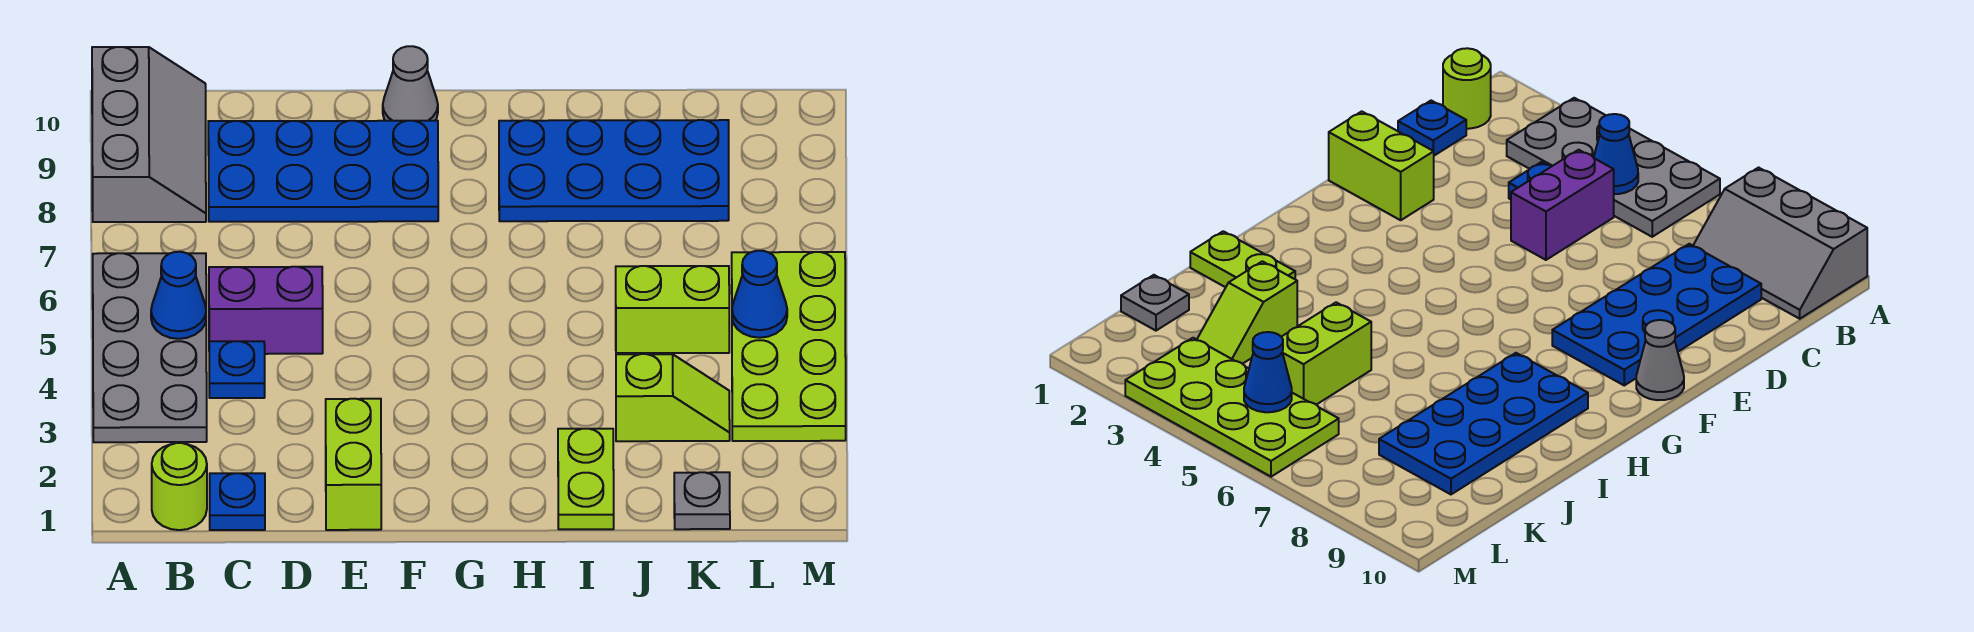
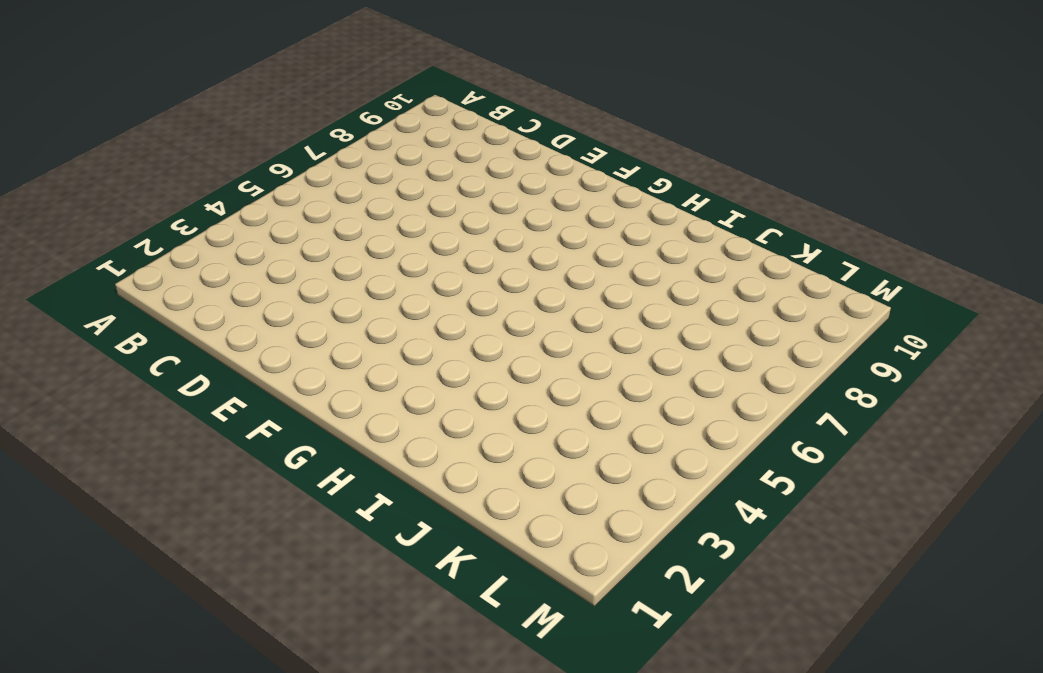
none -> grey plate A3:B6 level 1
none -> grey slope A8:B10 level 1 top A
none -> lime round brick B1 level 1

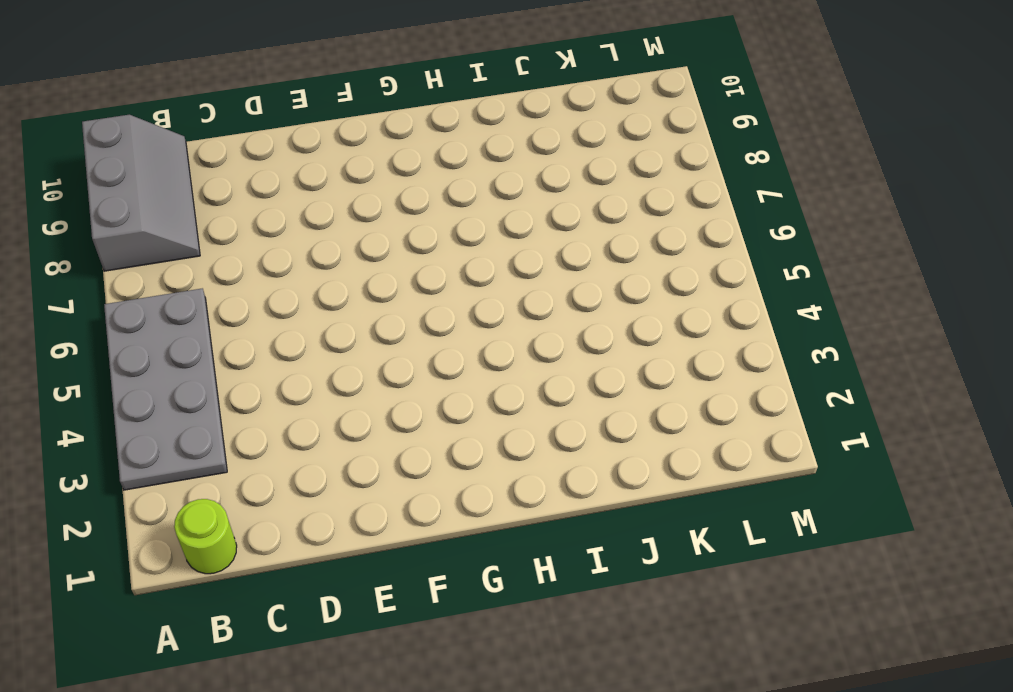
none -> blue plate C1 level 1
none -> blue plate C4 level 1
none -> purple brick C5:D5 level 1

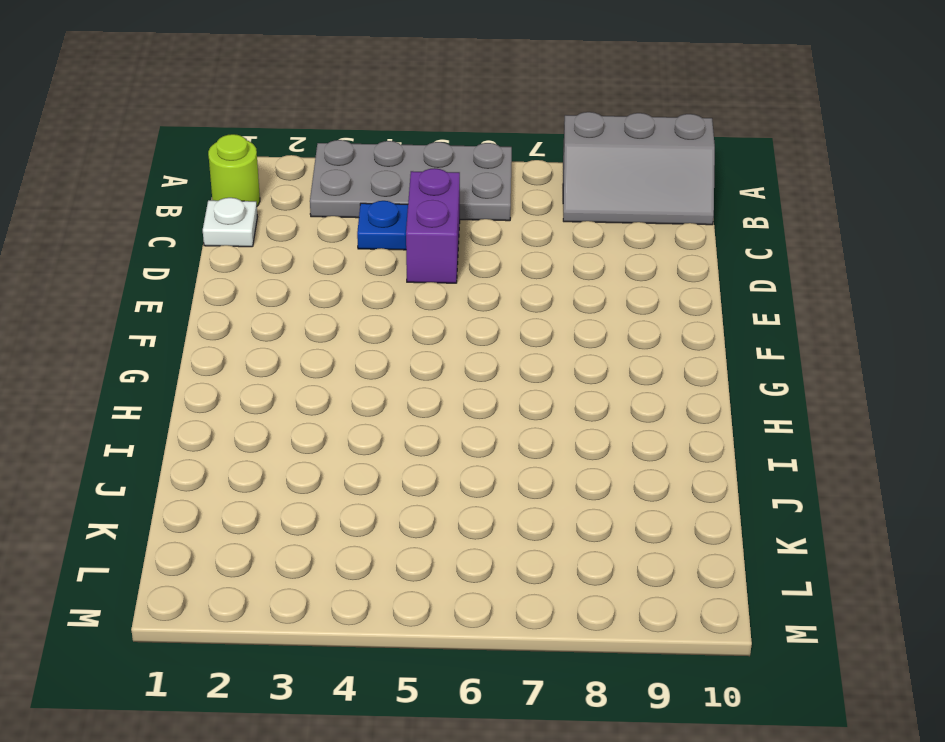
white plate C1 level 1 -> blue plate C1 level 1
none -> blue plate C8:F9 level 1
none -> lime brick E1:E2 level 1
none -> grey cone F10 level 1

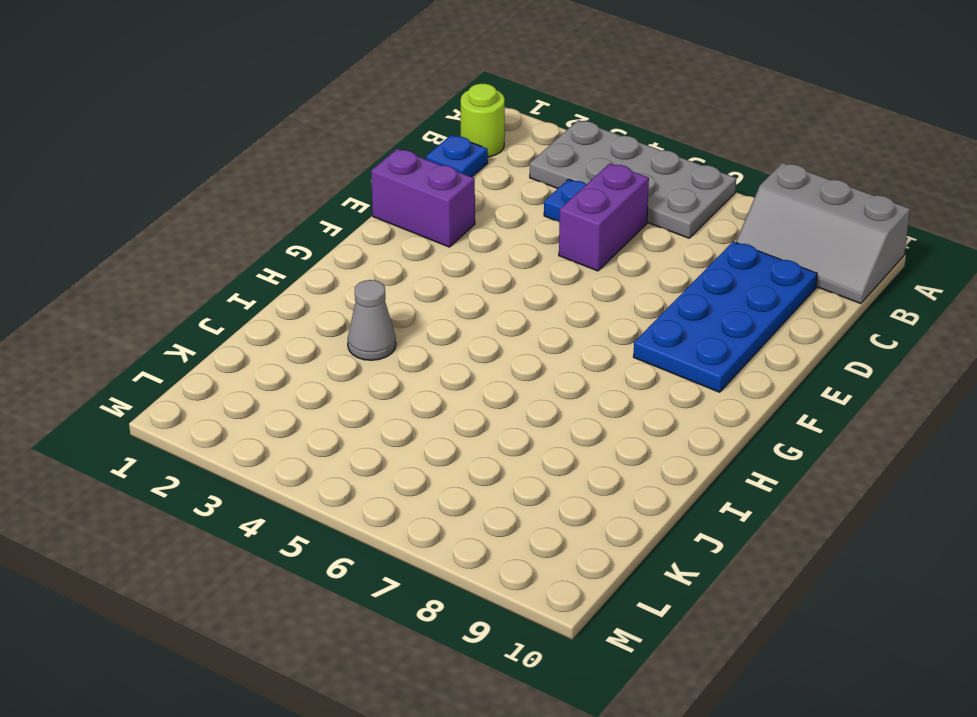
purple brick E1:E2 level 1 -> lime brick E1:E2 level 1
grey cone I3 level 1 -> grey cone F10 level 1
none -> blue plate H8:K9 level 1
none -> lime plate I1:I2 level 1
none -> lime slope J3:K3 level 1 top J

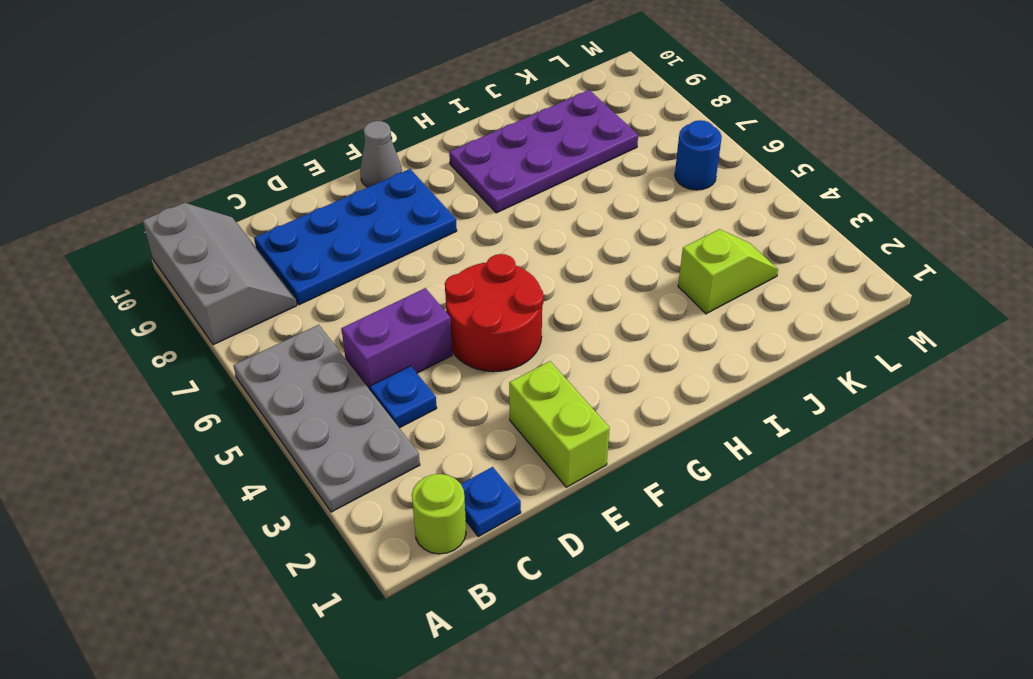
red round brick E4:F5 level 1 -> none
purple plate H8:K9 level 1 -> blue plate H8:K9 level 1
blue round brick L6 level 1 -> lime plate L3:M6 level 1
none -> lime plate I1:I2 level 1
none -> lime brick J5:K5 level 1
none -> grey plate K1 level 1

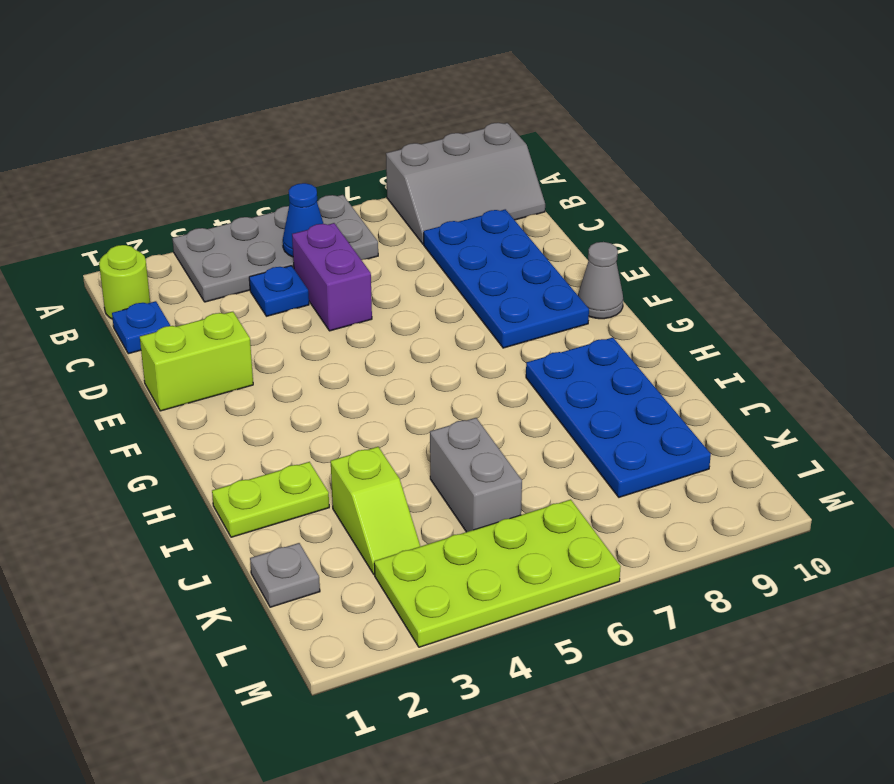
grey brick J5:K5 level 1 -> lime brick J5:K5 level 1
none -> blue cone L5 level 2

